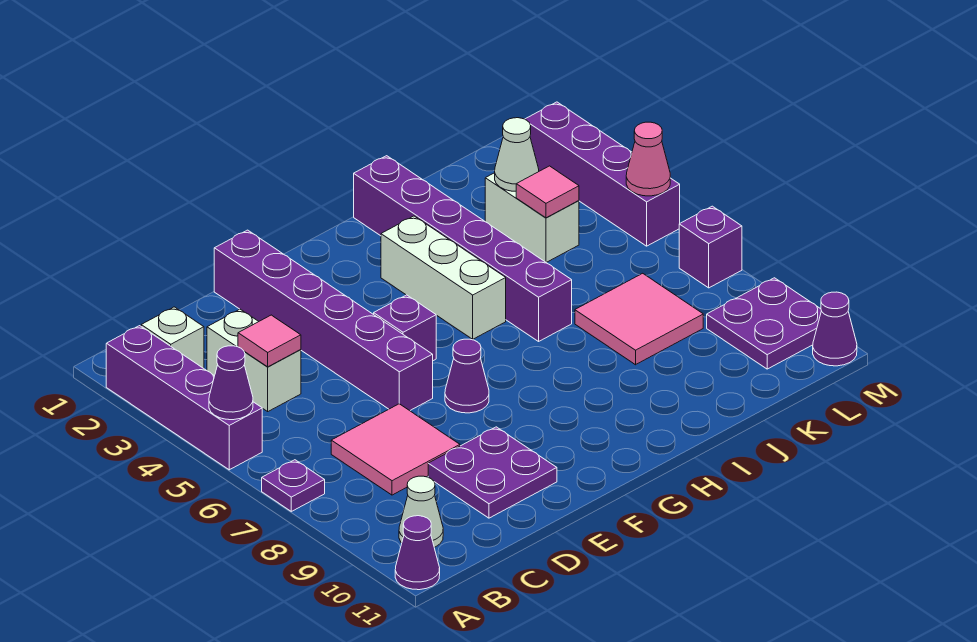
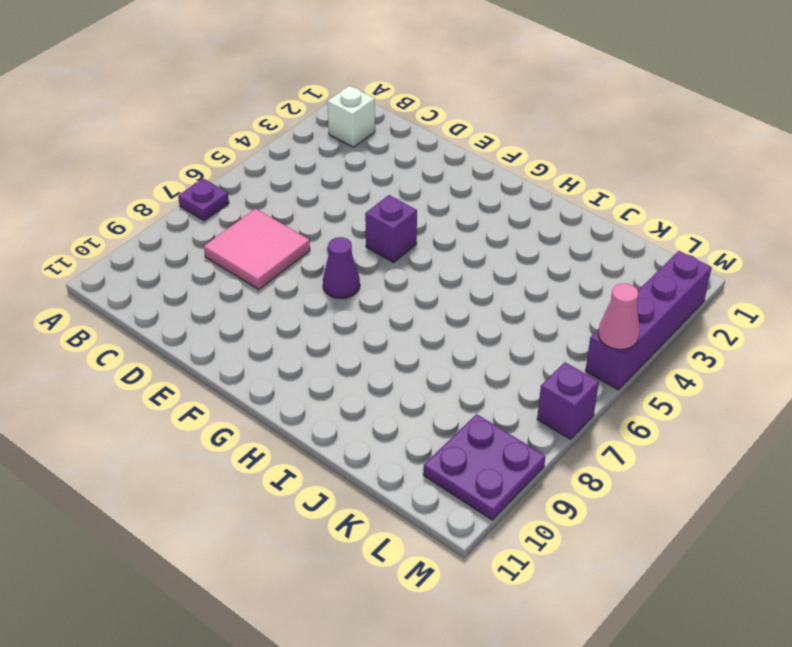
none -> purple brick A2:A5 level 1
none -> purple cone A11 level 1
none -> white cone B10 level 1

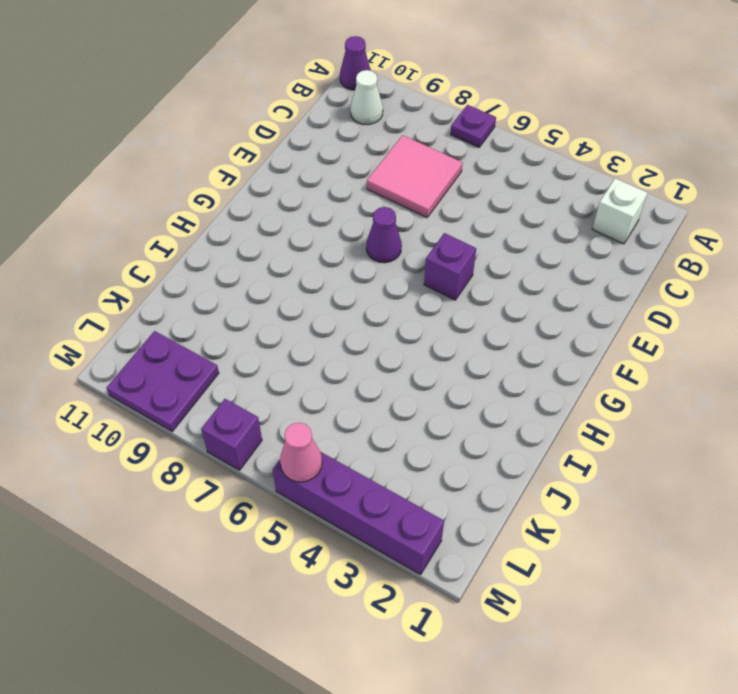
none -> purple brick A2:A5 level 1
none -> white brick C3:C4 level 1
none -> purple plate D9:E10 level 1

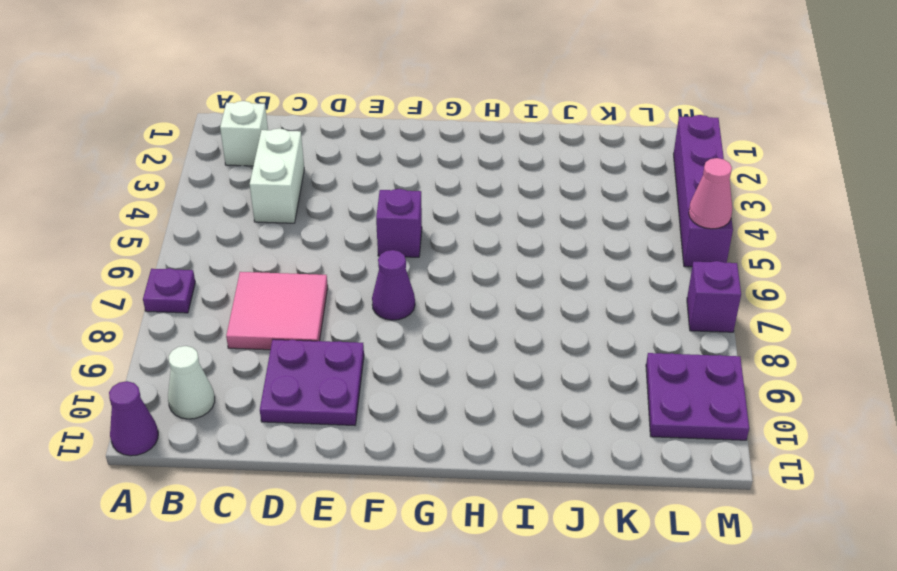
none -> purple brick A2:A5 level 1
none -> purple brick E1:E6 level 1
none -> white brick H3:H5 level 1

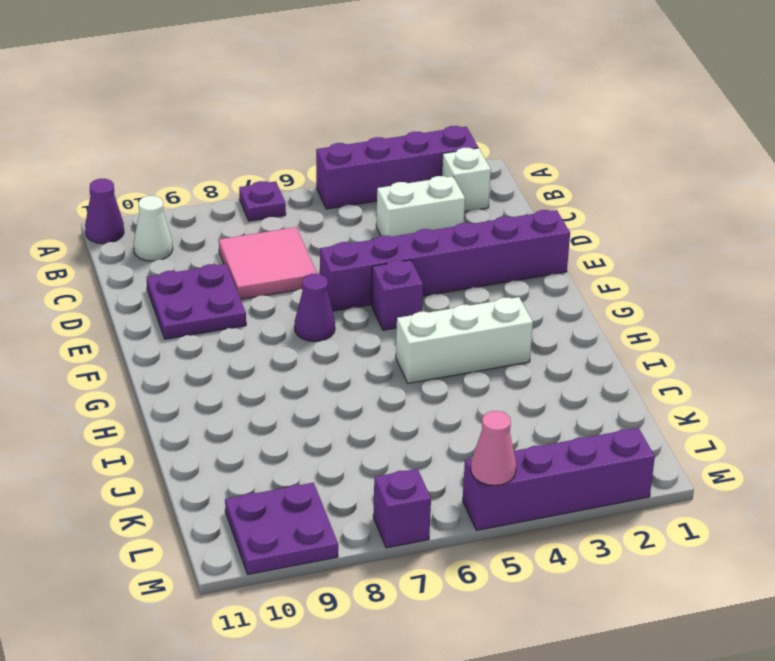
none -> purple brick I1:I6 level 1
none -> pink tile J7:K8 level 1
none -> white brick K3:K4 level 1

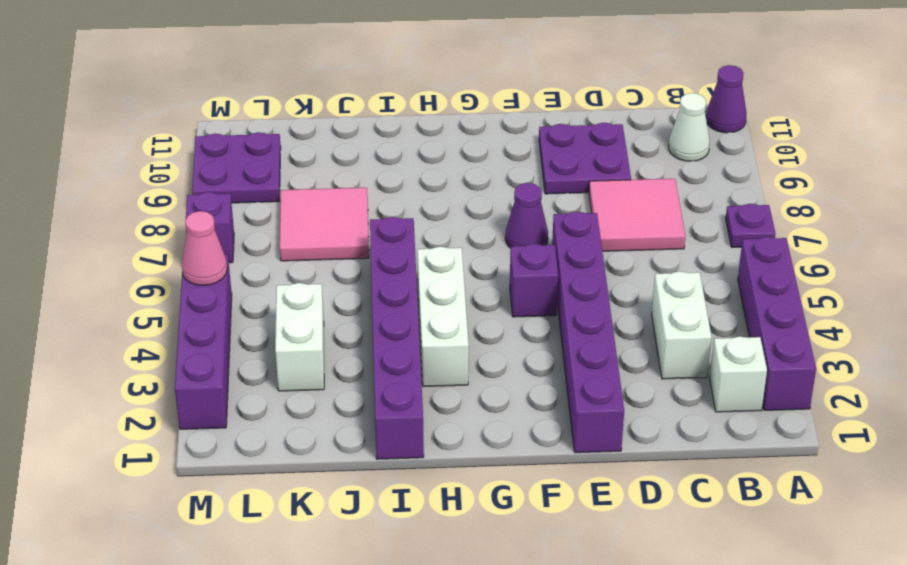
none -> purple cone M11 level 1
none -> purple cone A5 level 2
none -> pink tile C4 level 2

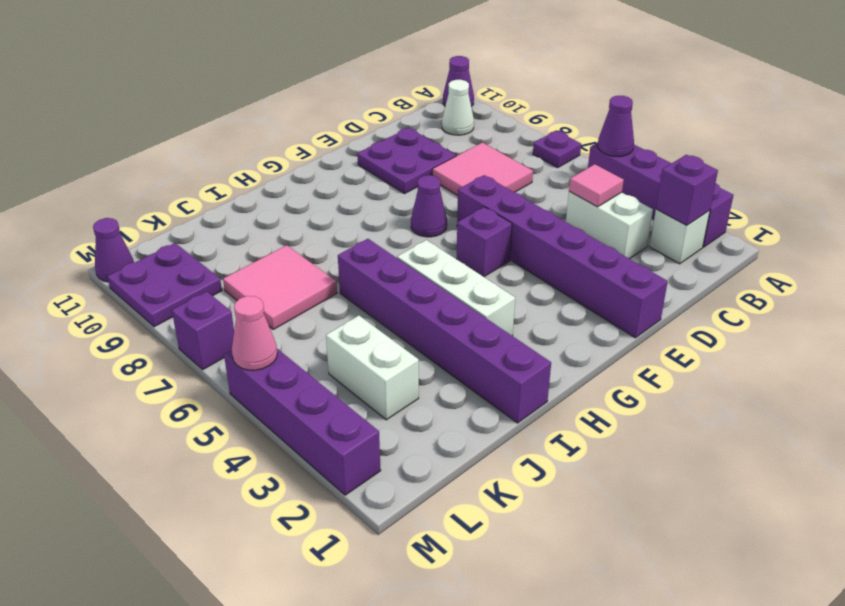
purple brick B2 level 2 -> none
none -> white cone K3 level 2
none -> pink tile K4 level 2

